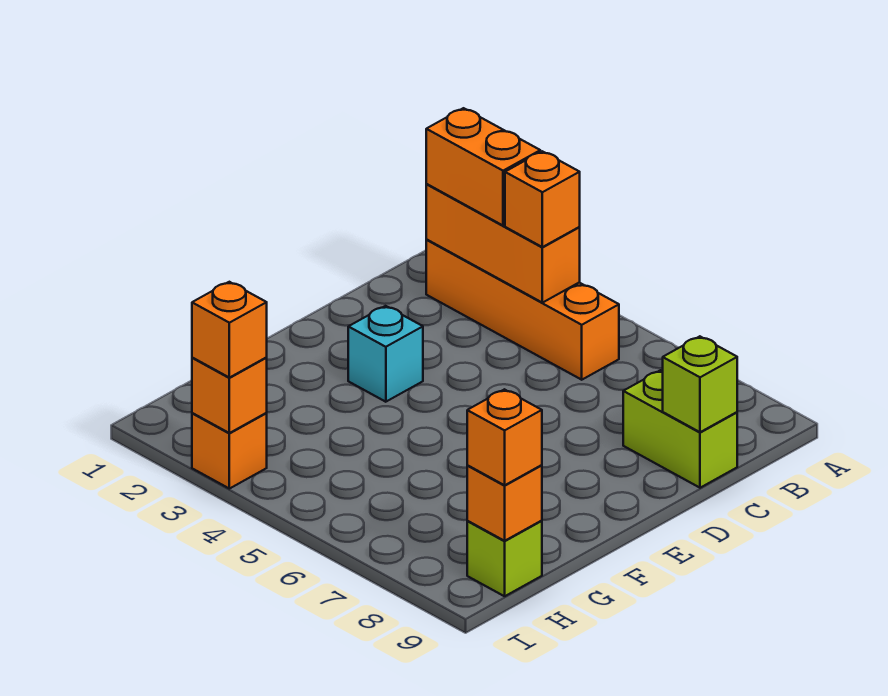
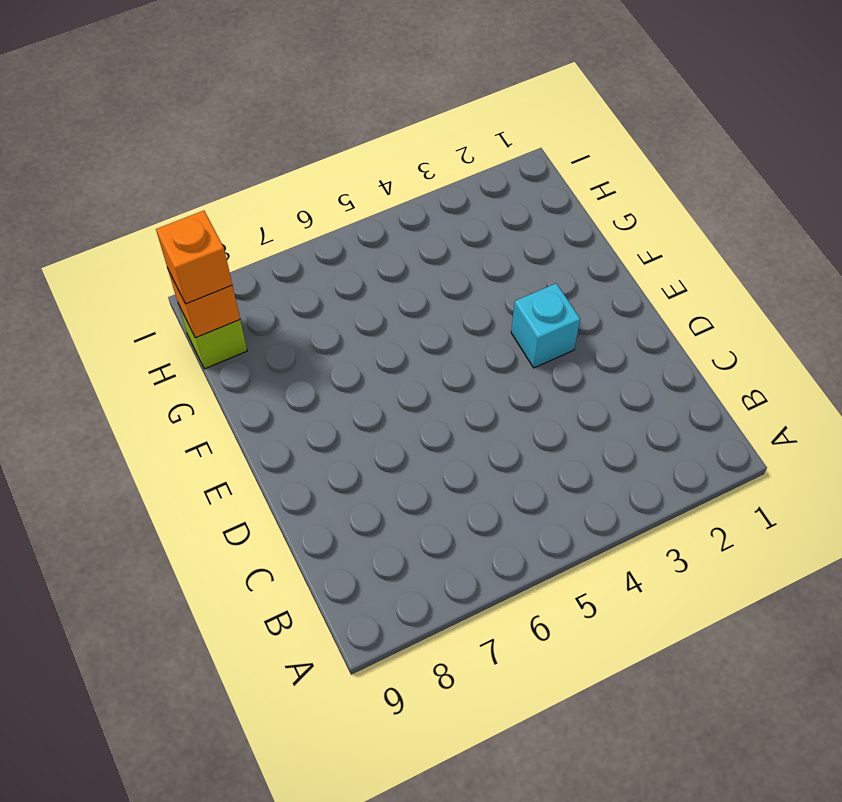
none -> orange brick B2:B5 level 1
none -> lime brick C8:C9 level 1
none -> orange brick I3 level 1

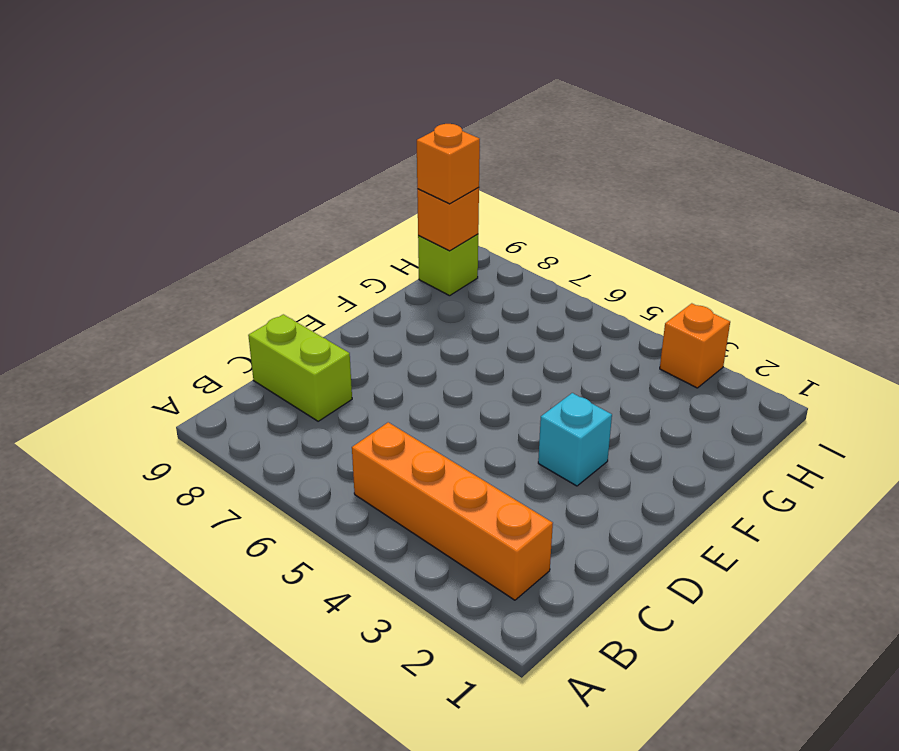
none -> orange brick B2:B4 level 2
none -> lime brick C9 level 2
none -> orange brick I3 level 2

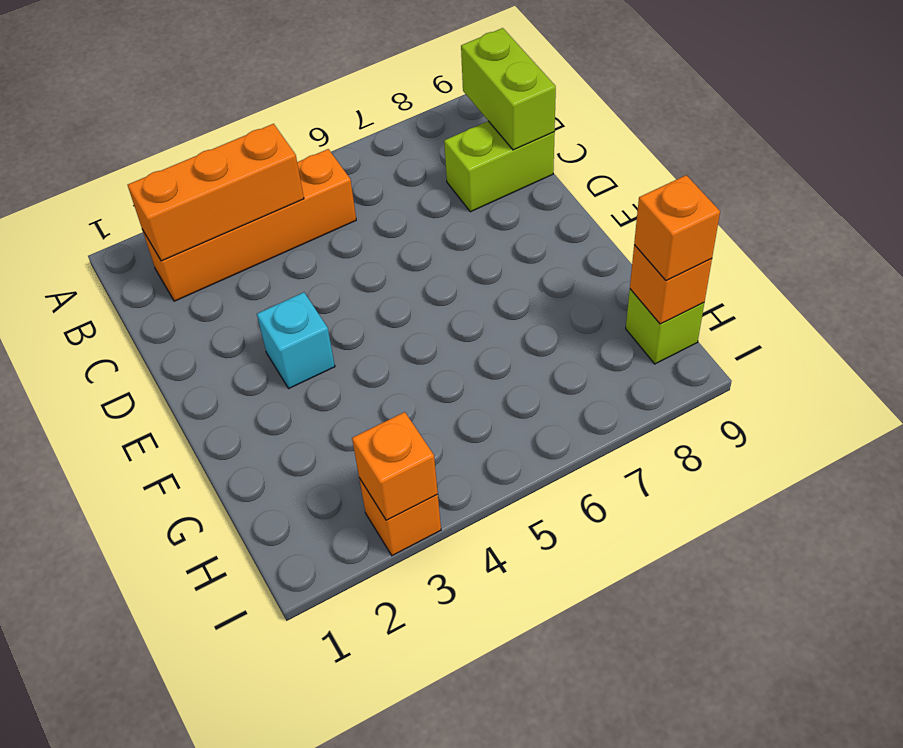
lime brick B9:C9 level 2 -> lime brick C9 level 2
none -> orange brick B2:B3 level 3
none -> orange brick B4 level 3
none -> orange brick I3 level 3

